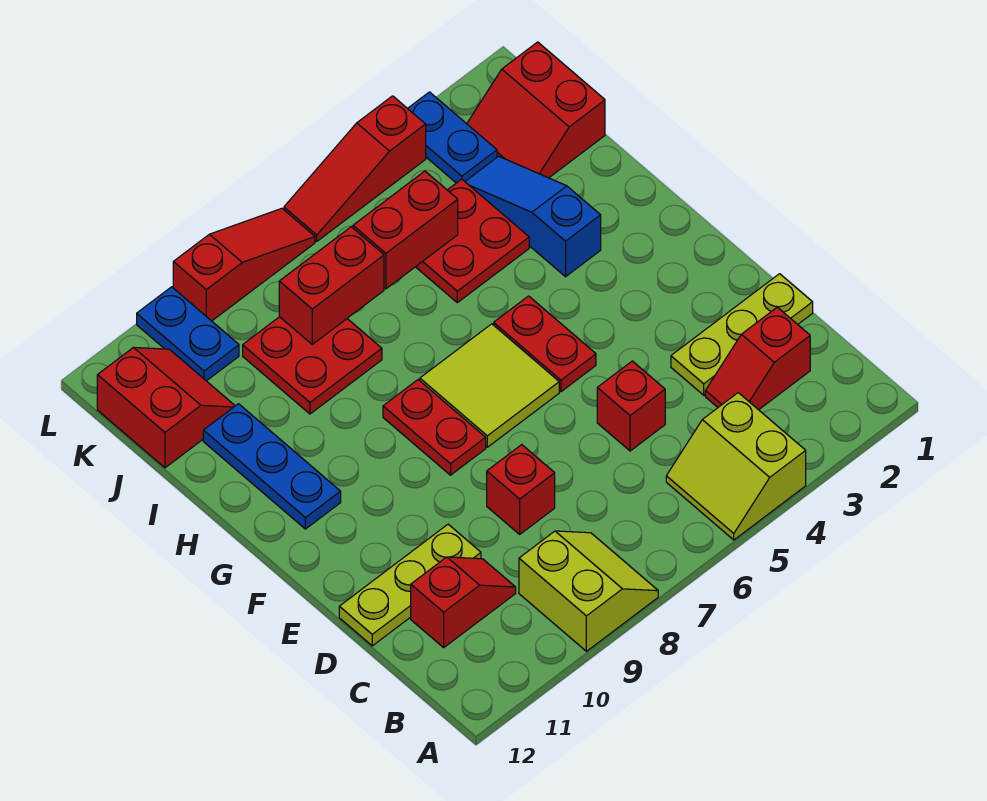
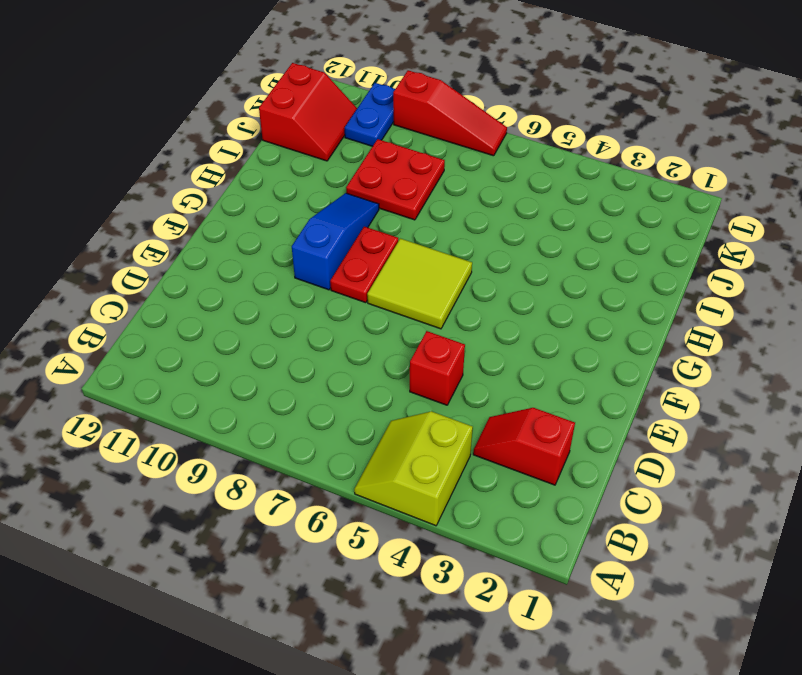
blue slope F9:H9 level 1 top F -> blue slope H3:J3 level 1 top H
none -> lime slope A8:B9 level 1 top 9
none -> red slope C10:C11 level 1 top 11
none -> lime plate D1:D3 level 1

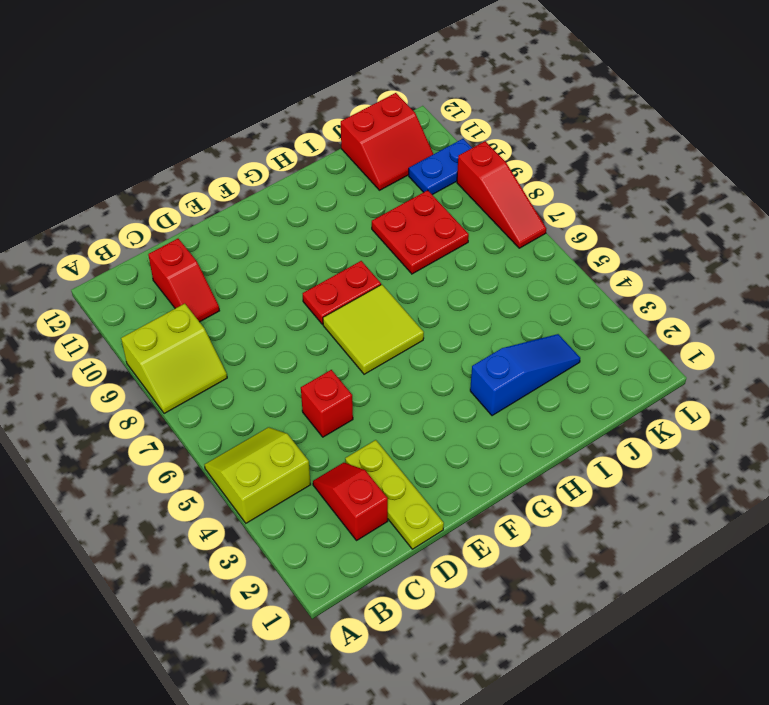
none -> red brick D8 level 1
none -> lime plate D10:D12 level 1
none -> red plate F5:G5 level 1

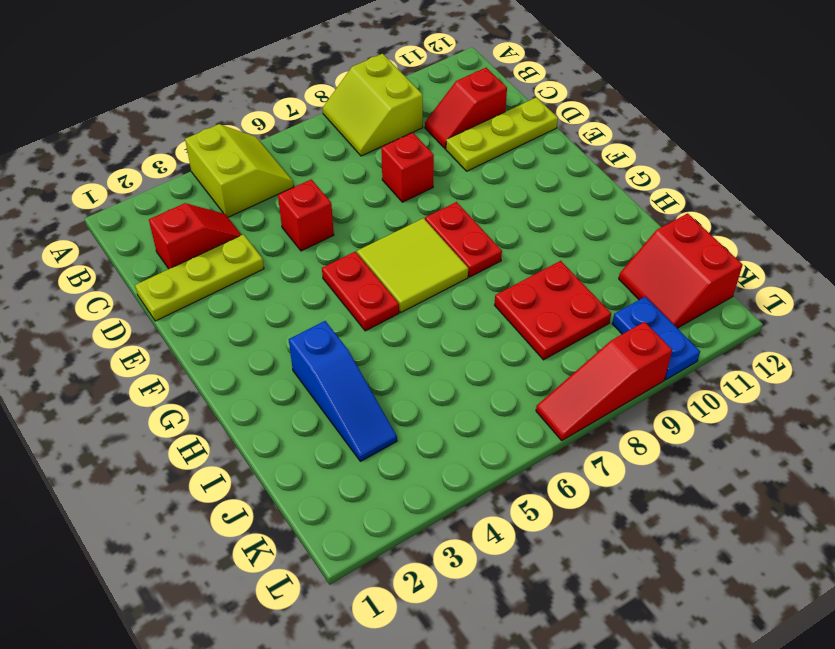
none -> blue plate G11:I11 level 1
none -> red plate I4:J5 level 1
none -> red slope J1:K2 level 1 top 1

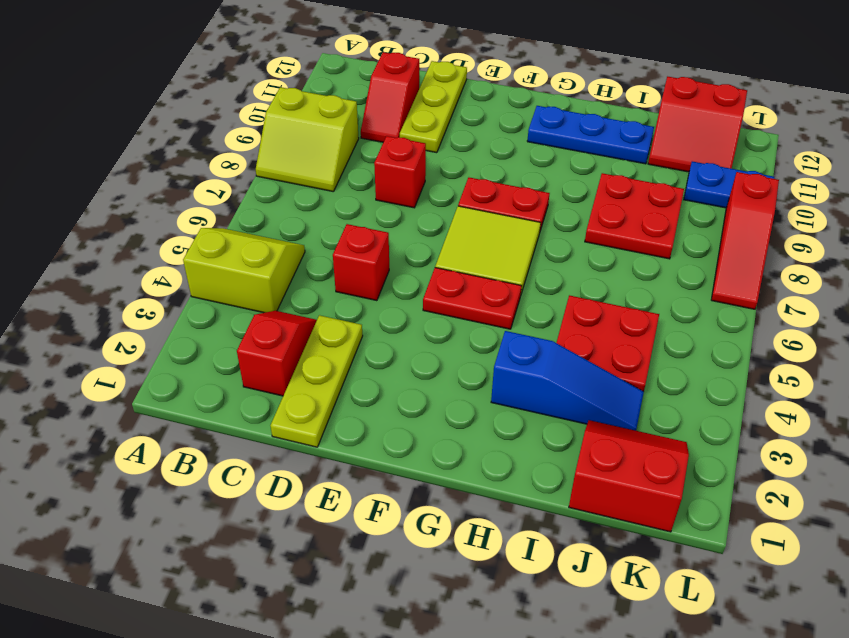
none -> blue plate K3:L3 level 1
none -> red slope L4:L6 level 1 top 4
none -> red brick J5:J6 level 2

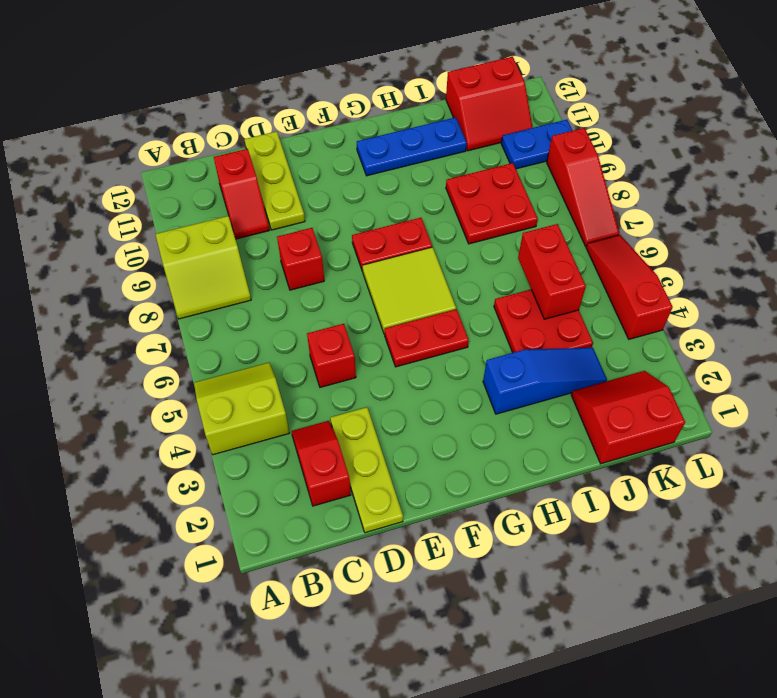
none -> blue plate K3:L3 level 1
none -> red brick J7:J8 level 2

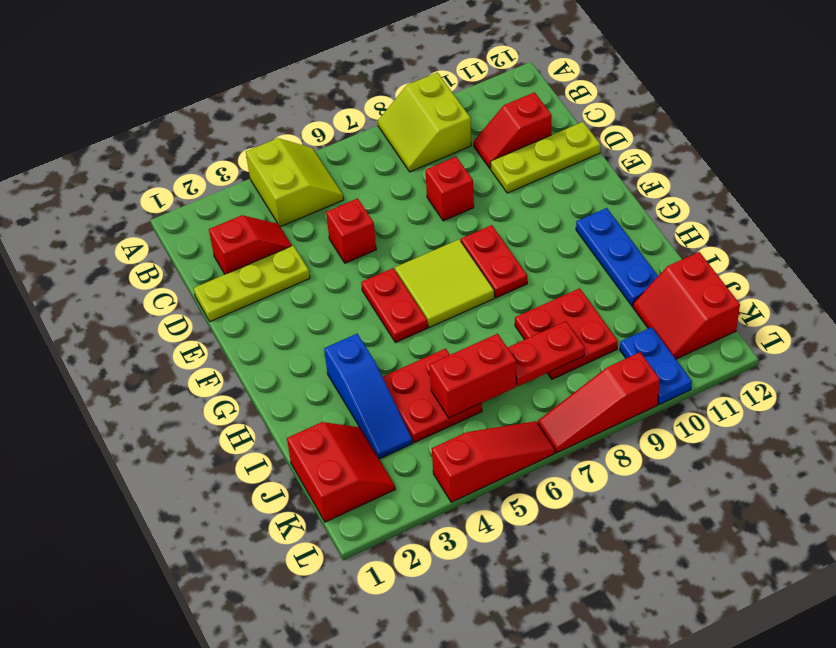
red plate J7:J8 level 2 -> red brick J7:J8 level 2
none -> blue plate K3:L3 level 1

